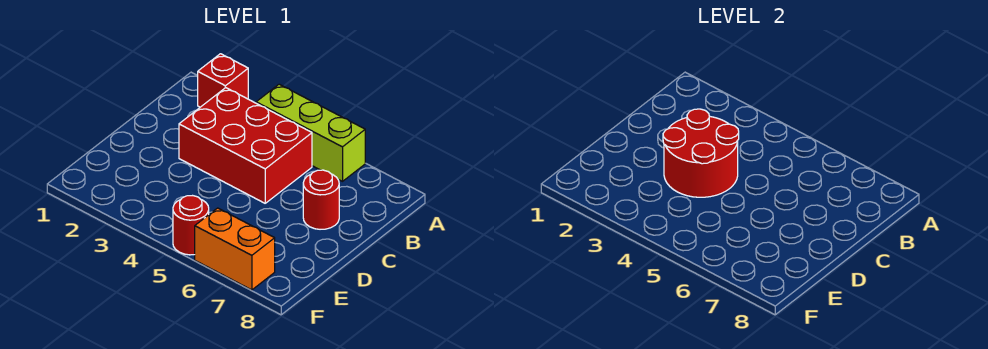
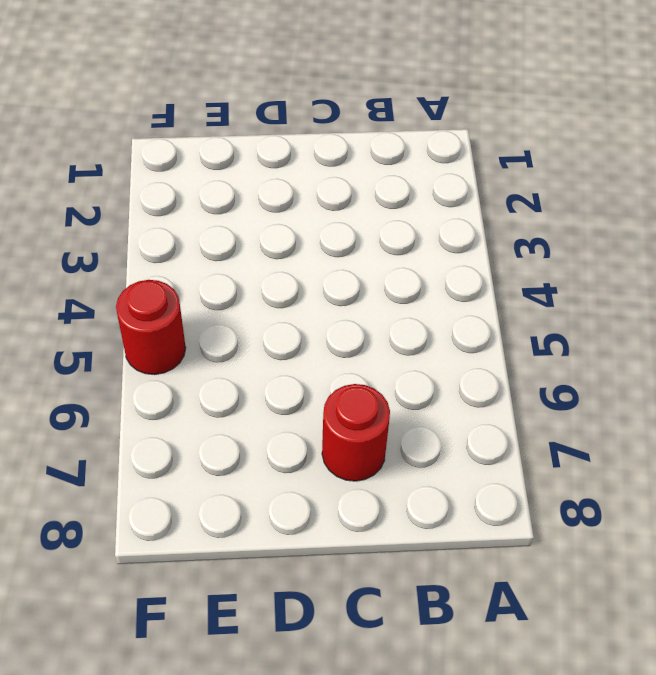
none -> red brick A2 level 1
none -> lime brick A4:A6 level 1

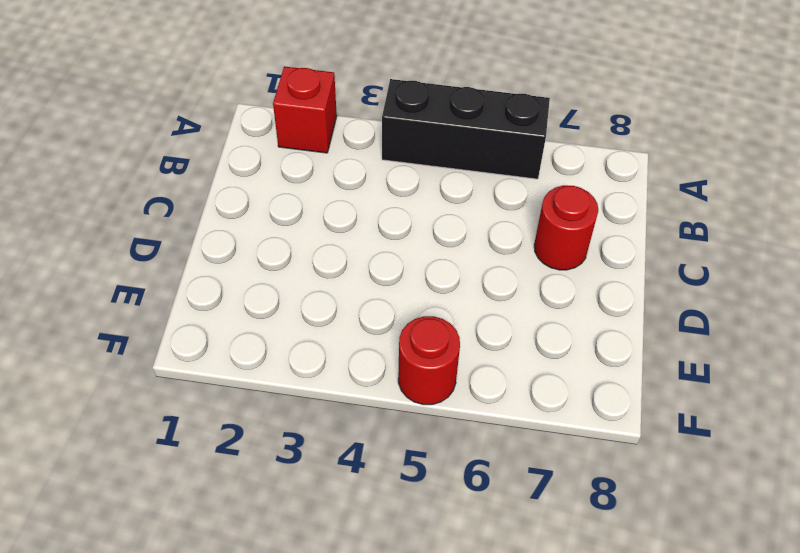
black brick A4:A6 level 1 -> lime brick A4:A6 level 1
none -> red brick B3:C5 level 1
none -> orange brick F6:F7 level 1

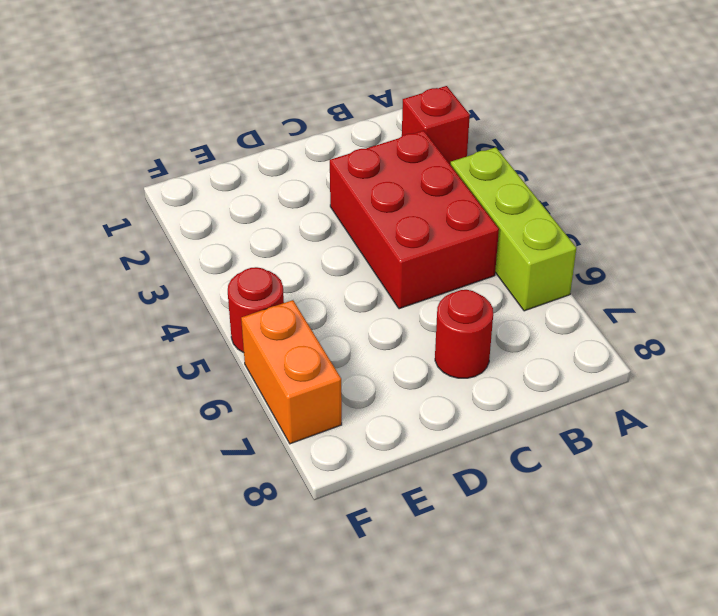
none -> red round brick C3:D4 level 2

